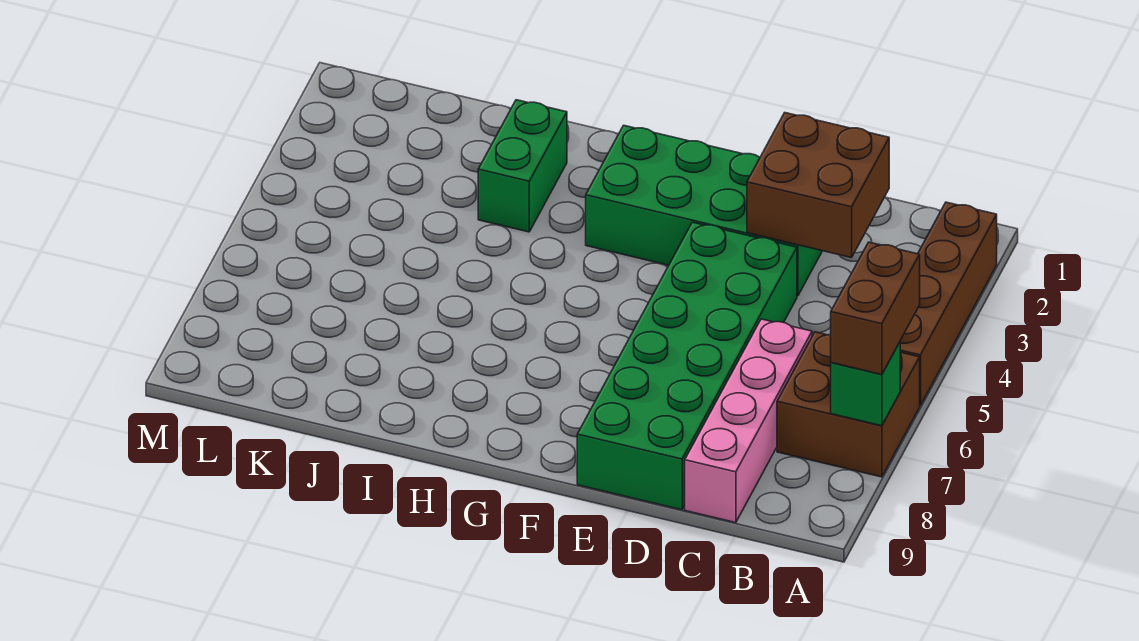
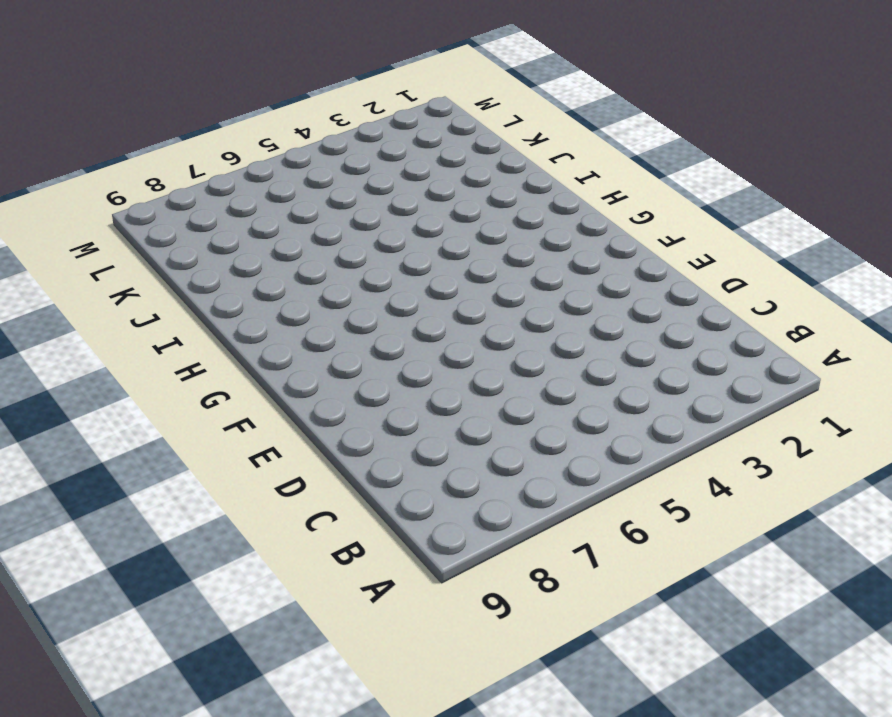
none -> brown brick A2:A5 level 1
none -> brown brick A6:B7 level 1

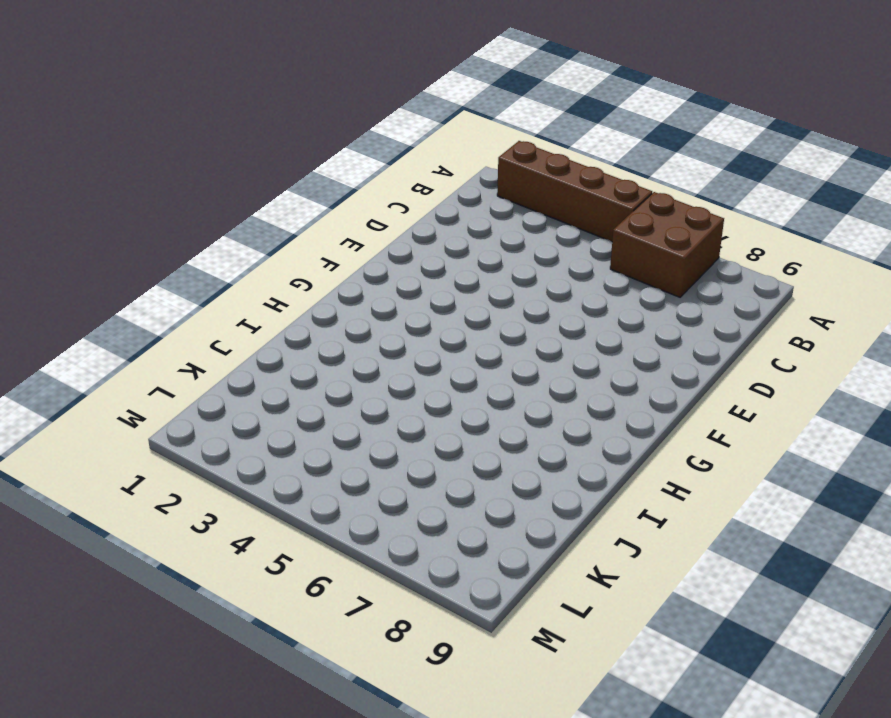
none -> pink brick C6:C9 level 1
none -> green brick D2:G3 level 1

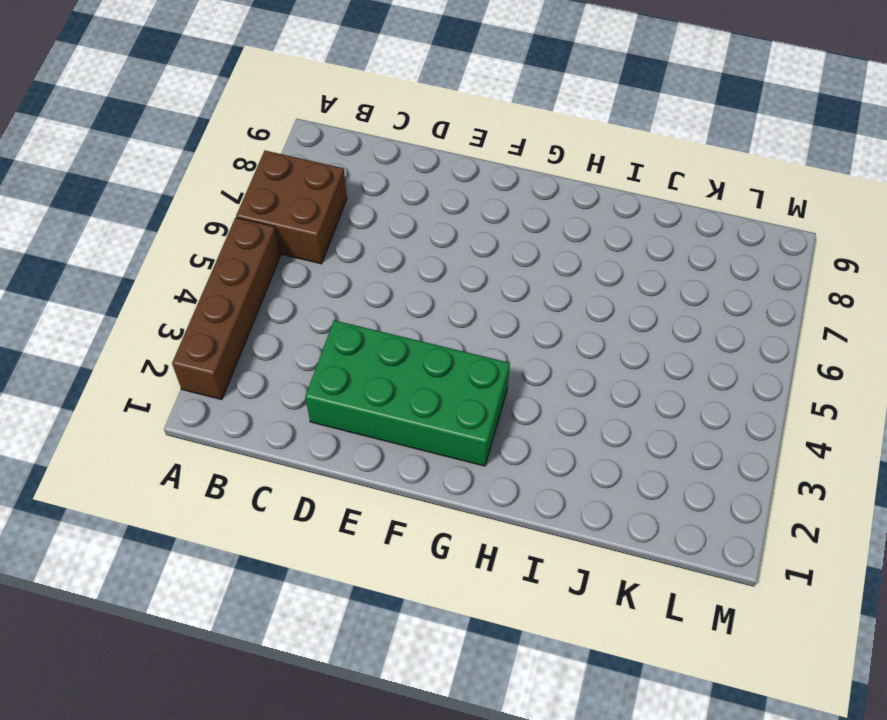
none -> pink brick C6:C9 level 1
none -> green brick D4:E9 level 1

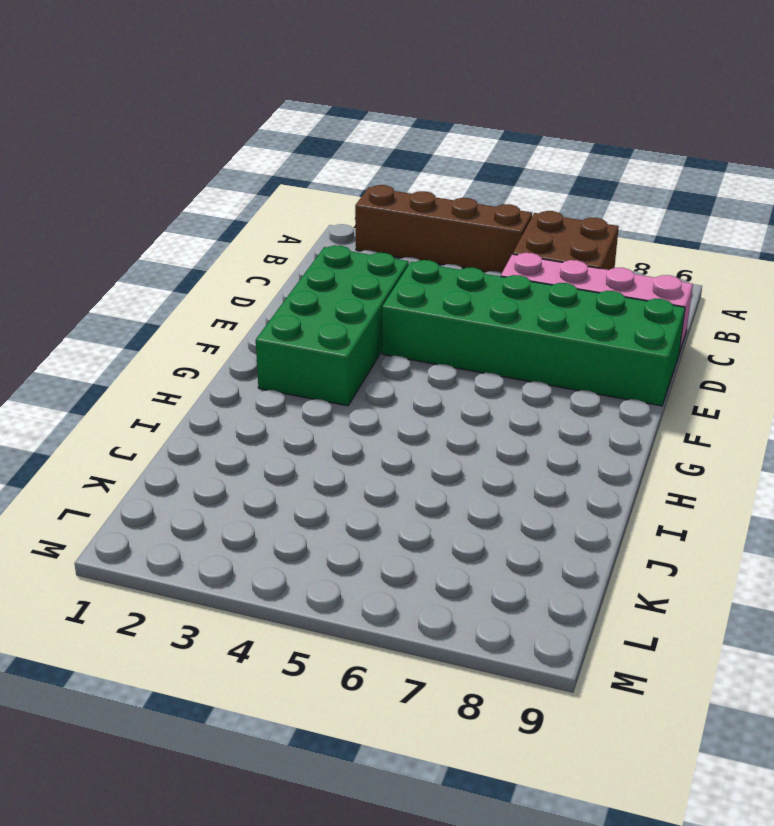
none -> green brick I2:I3 level 1
none -> green brick A7 level 2

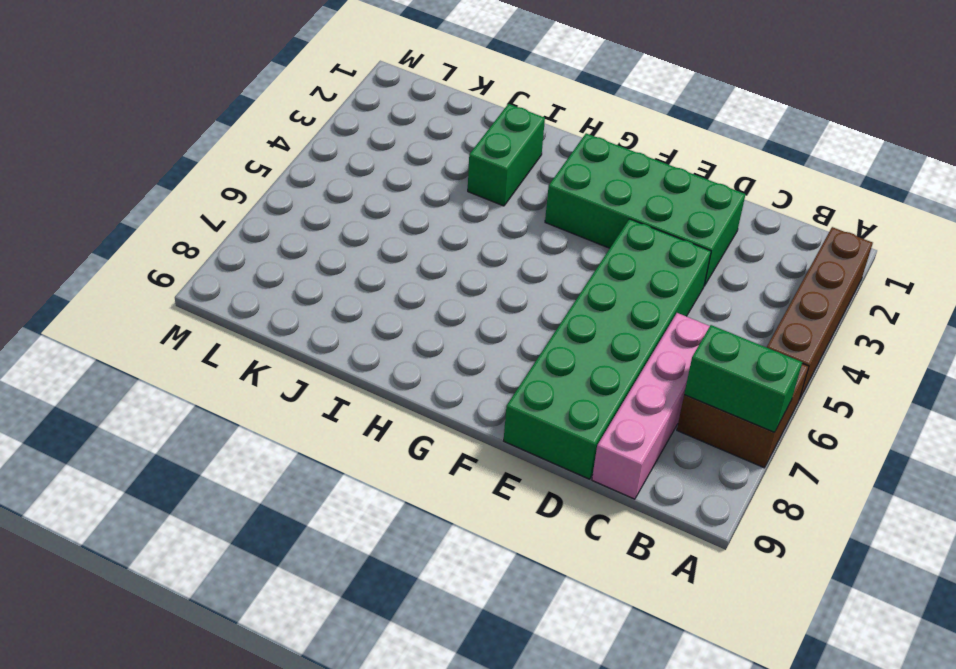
green brick A7:B7 level 2 -> green brick A7 level 2
none -> brown brick C2:D3 level 2
none -> brown brick A6:A7 level 3

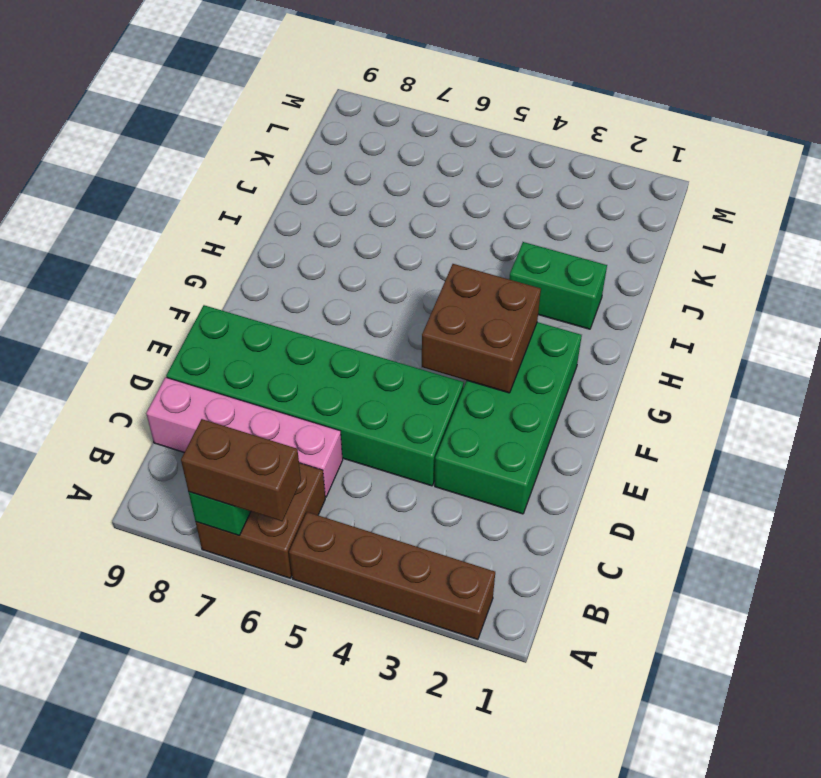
brown brick F3:G4 level 2 -> brown brick C2:D3 level 2

